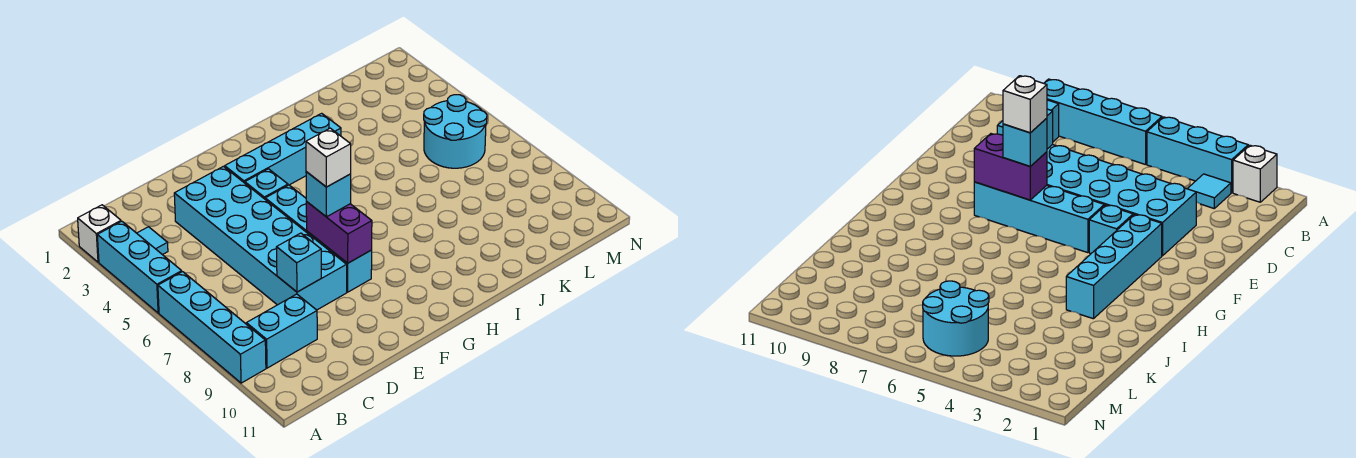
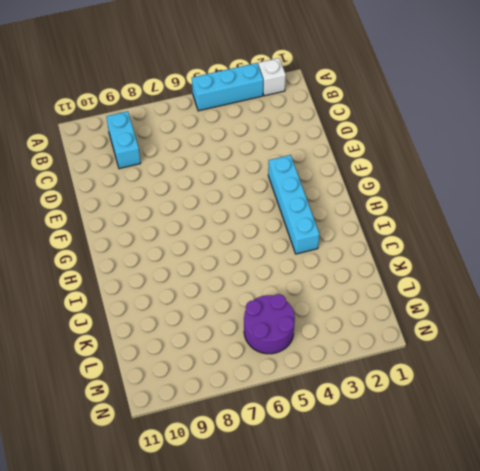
purple round brick L5:M6 level 1 -> cyan round brick L5:M6 level 1
none -> cyan brick A6:A9 level 1
none -> cyan tile B3 level 1
none -> cyan brick D3:E8 level 1

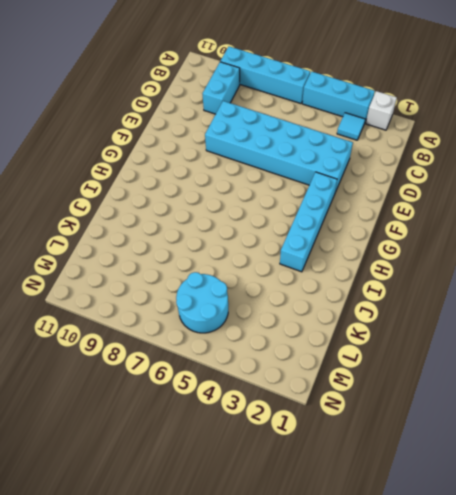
none -> cyan brick F4 level 1
none -> cyan brick F5:F8 level 1
none -> cyan brick D8 level 2

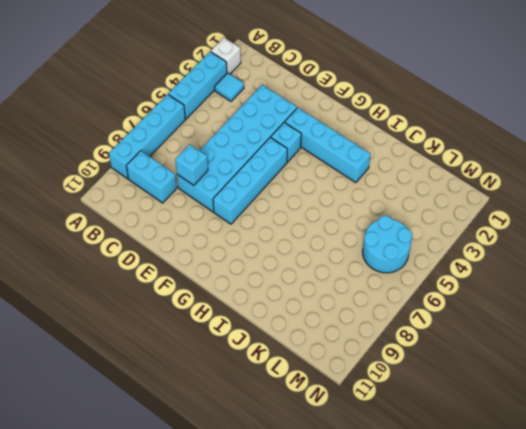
none -> purple brick F7:F8 level 2
none -> cyan brick F7 level 3
none -> white brick F7 level 4

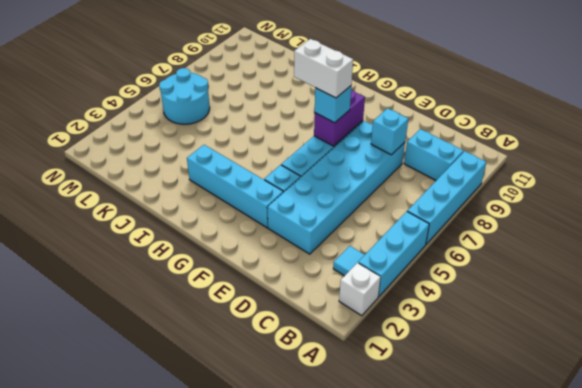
white brick F7:G7 level 4 -> white brick F7 level 4

